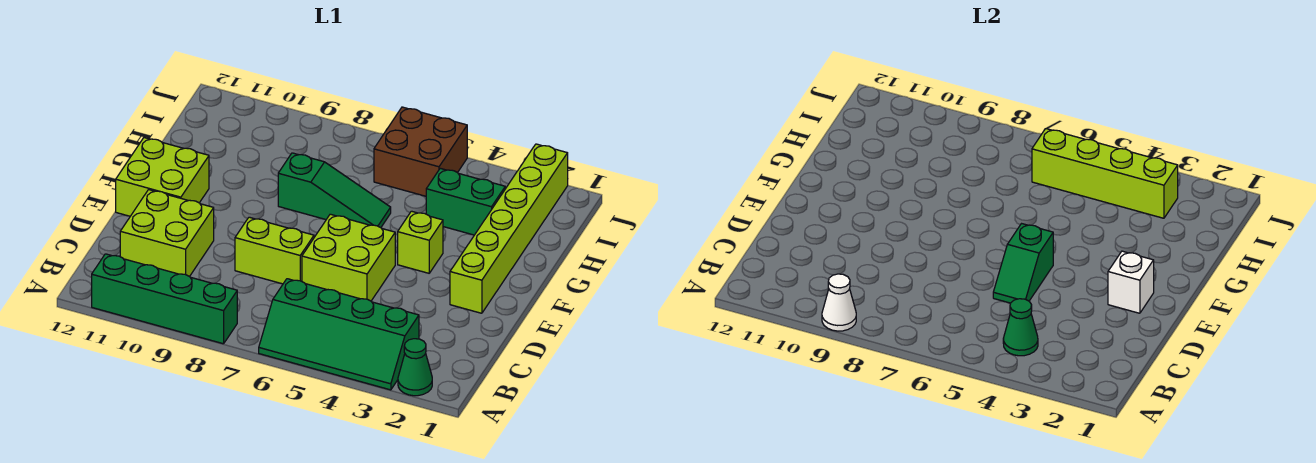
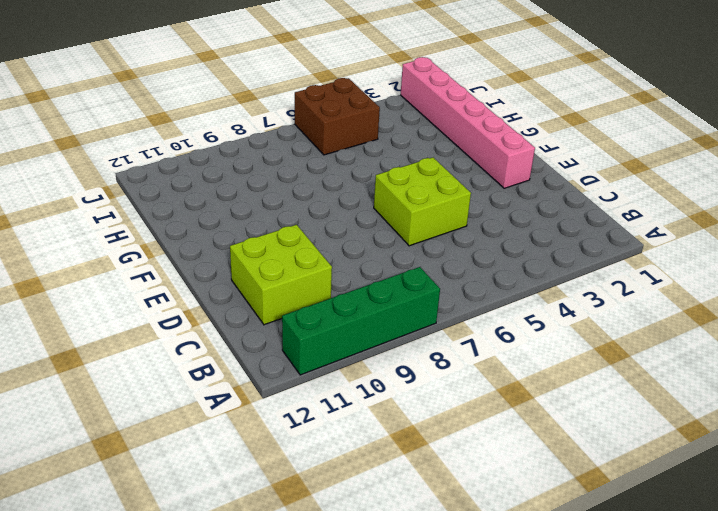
pink brick E2:J2 level 1 -> lime brick E2:J2 level 1
none -> green cone A2 level 1
none -> green slope A3:B6 level 1 top B
none -> lime brick D7:D8 level 1

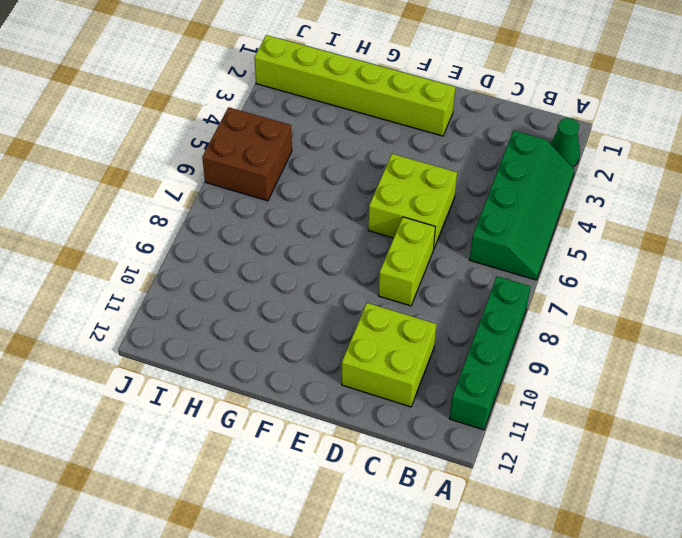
none -> lime brick E11:F12 level 1
none -> lime brick F4 level 1
none -> green slope G6:G8 level 1 top 8

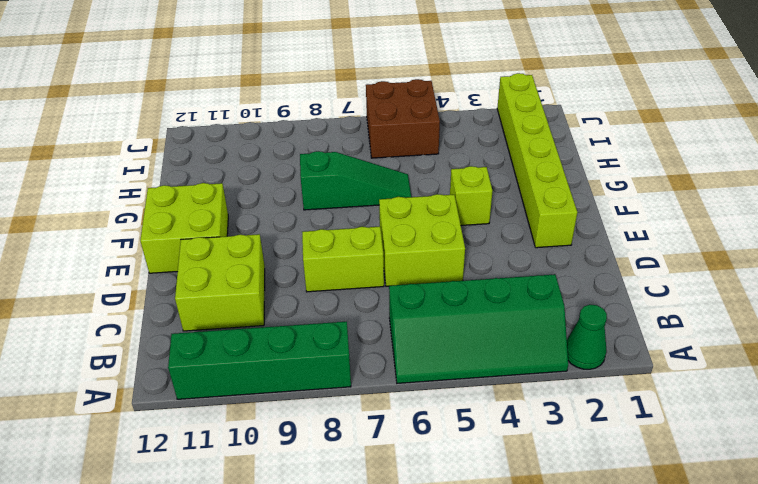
none -> green brick H3:H4 level 1
none -> white cone A9 level 2
none -> green cone B4 level 2

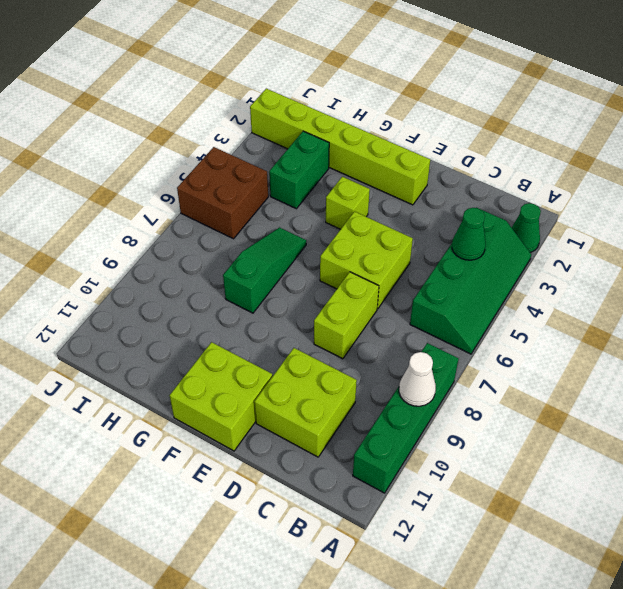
none -> green slope D5:E5 level 2 top E
none -> white brick E2 level 2
none -> lime brick I3:I6 level 2

